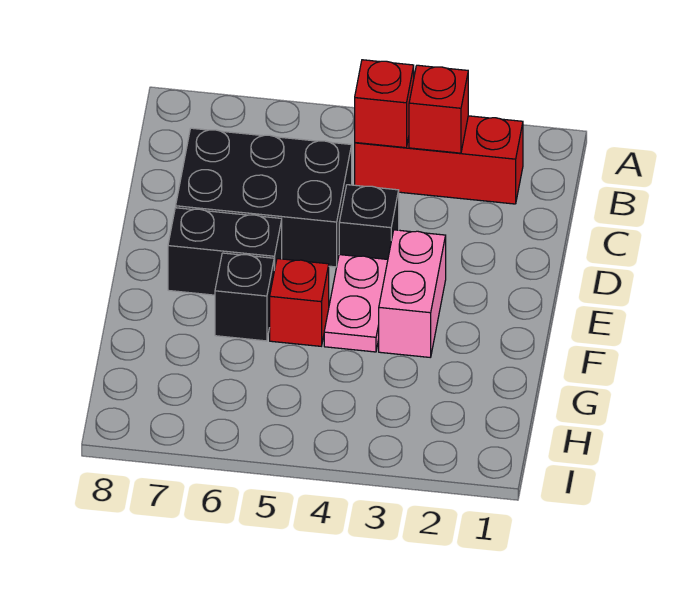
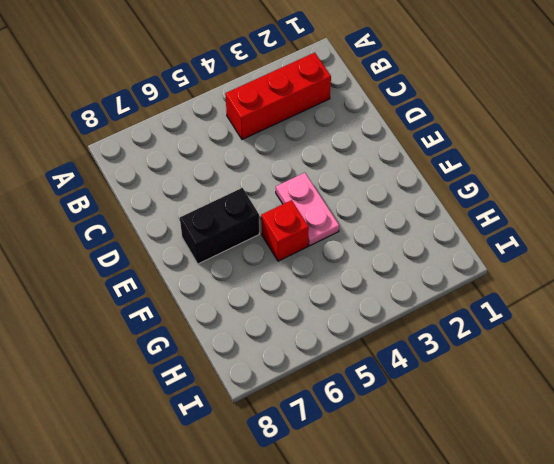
none -> black brick C5:D7 level 1
none -> black brick D4 level 1

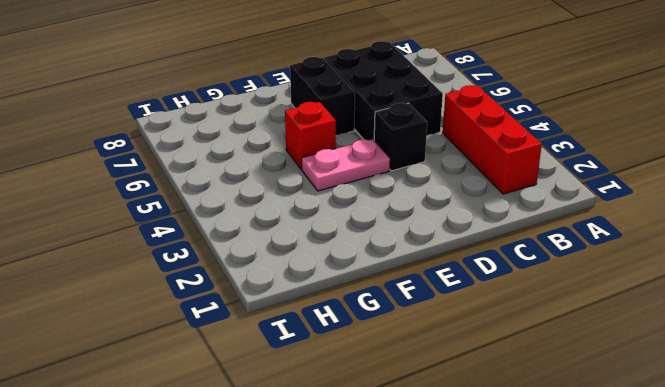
none -> pink brick E3:F3 level 1
none -> black brick F6 level 1

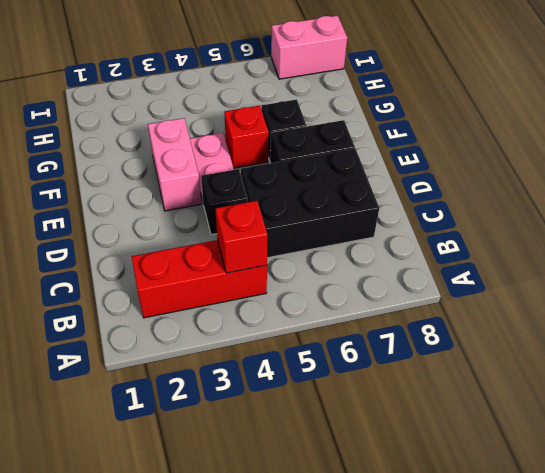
pink brick I7:I8 level 1 -> none
none -> red brick B3 level 2

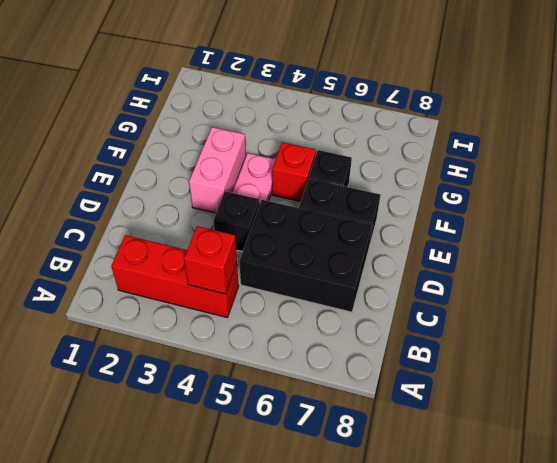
none -> red brick B3 level 2

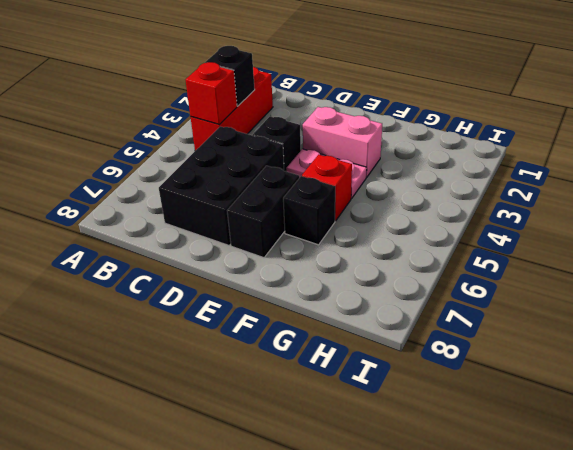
black brick B3 level 2 -> red brick B3 level 2

